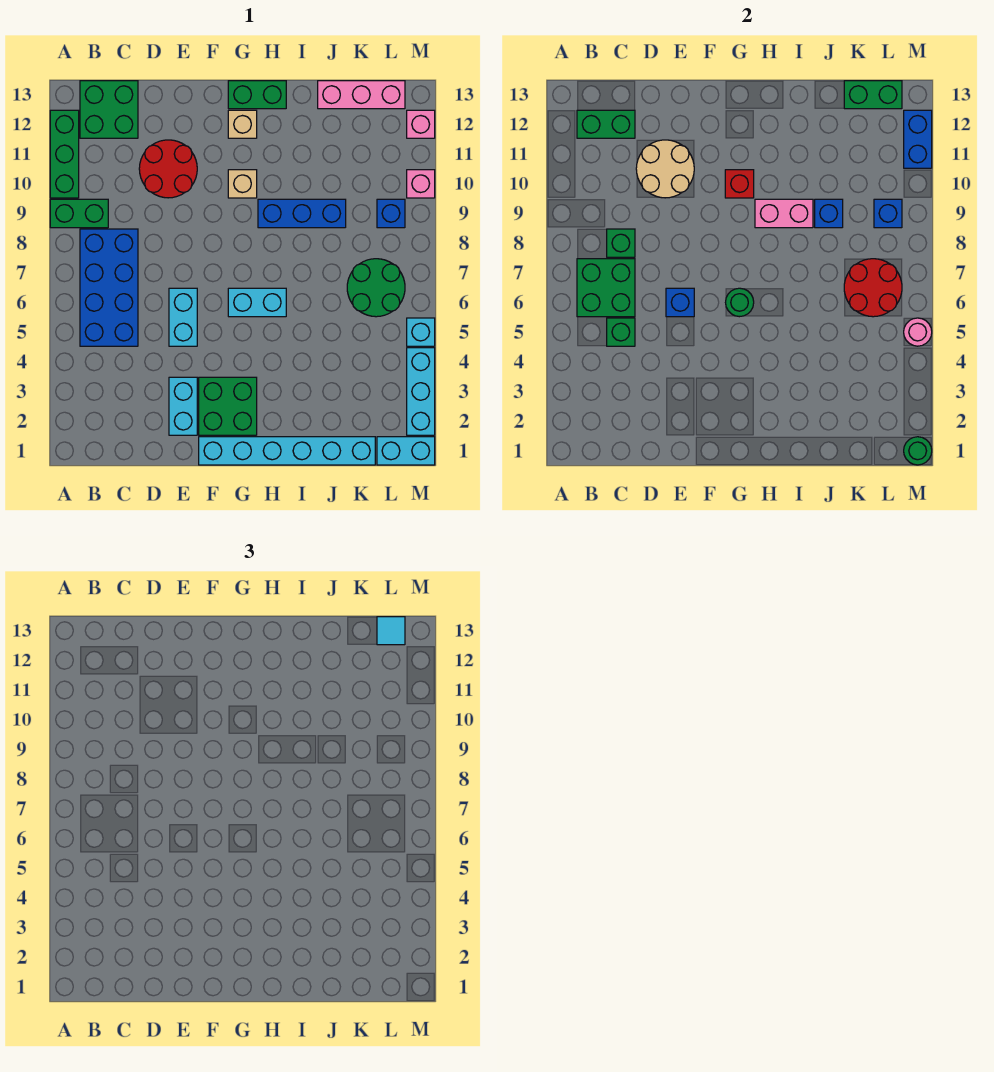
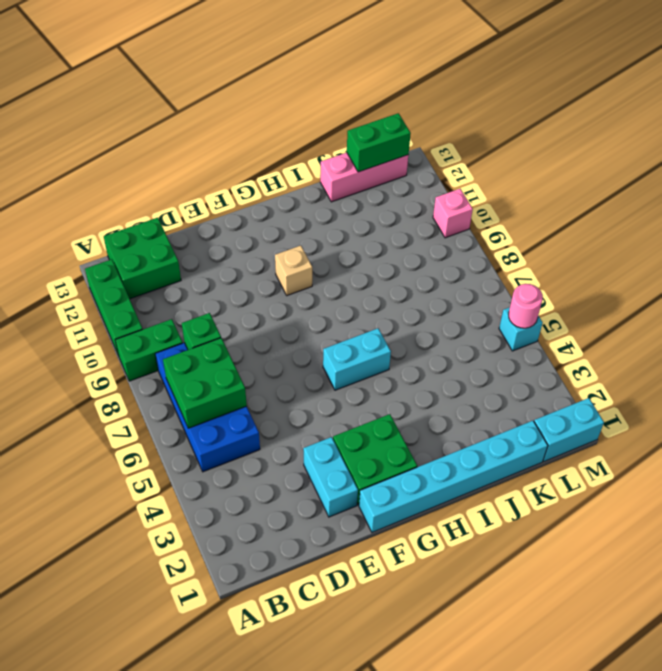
none -> red round brick D10:E11 level 1
none -> cyan brick E5:E6 level 1
none -> tan brick G12 level 1
none -> green brick G13:H13 level 1

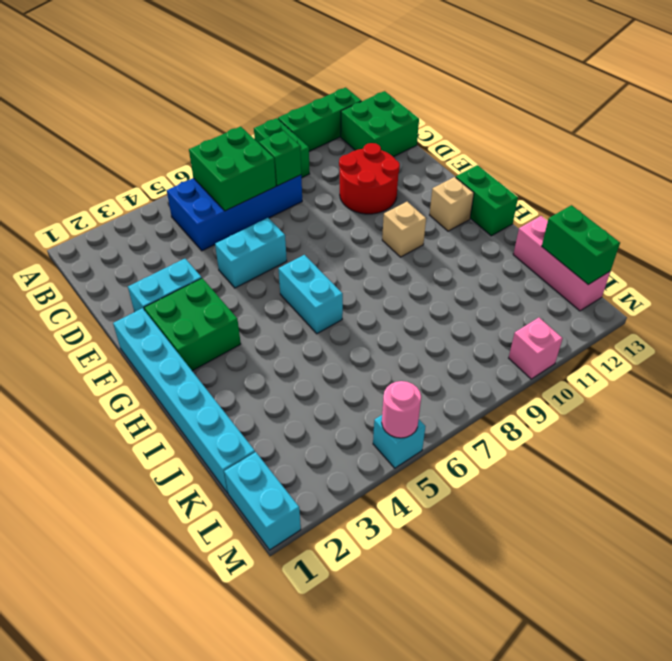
none -> blue brick H9:J9 level 1
none -> green round brick K6:L7 level 1
none -> blue brick L9 level 1
none -> cyan brick M2:M4 level 1

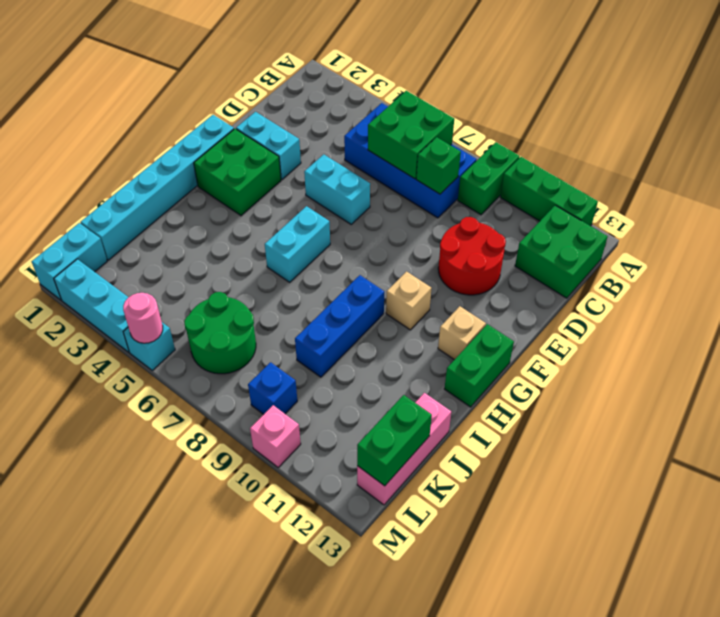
none -> pink brick M12 level 1
none -> green brick B12:C12 level 2
none -> green brick C5 level 2
none -> tan round brick D10:E11 level 2

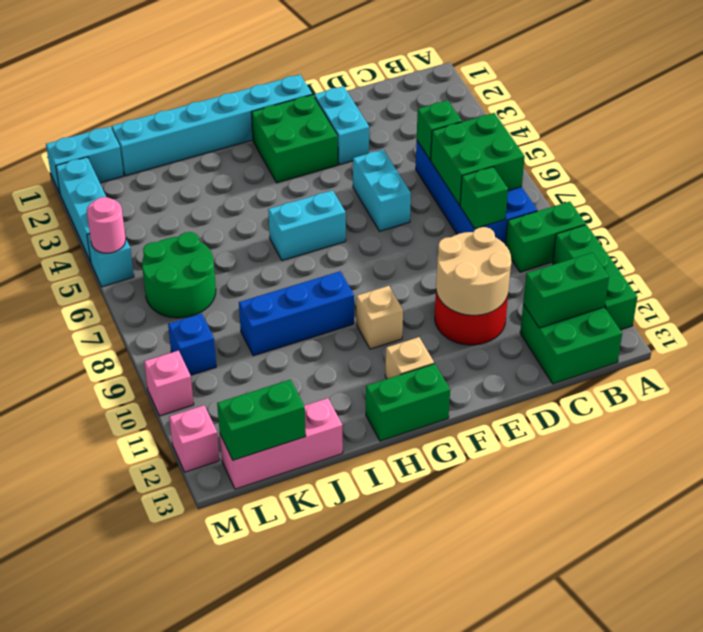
none -> blue brick E6 level 2
none -> green round brick G6 level 2
none -> red brick G10 level 2
none -> pink brick H9:I9 level 2

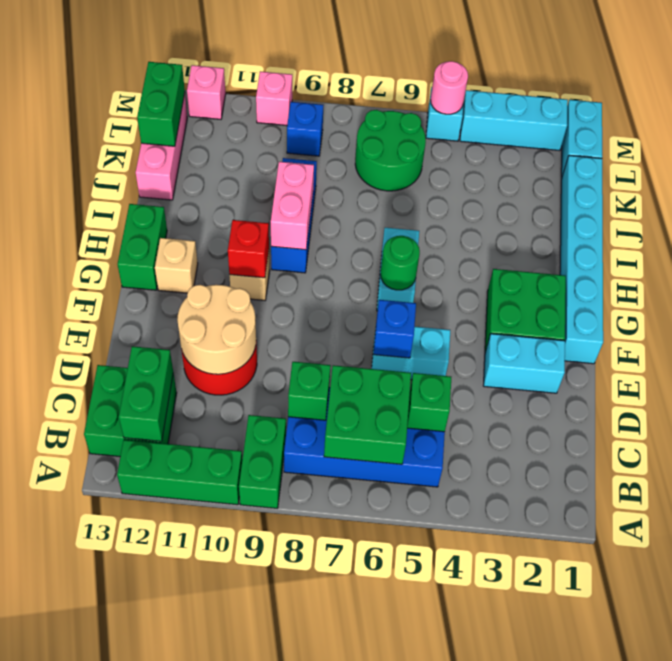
none -> blue brick J9 level 2
none -> red round brick K6:L7 level 2
none -> blue brick L9 level 2
none -> green round brick M1 level 2

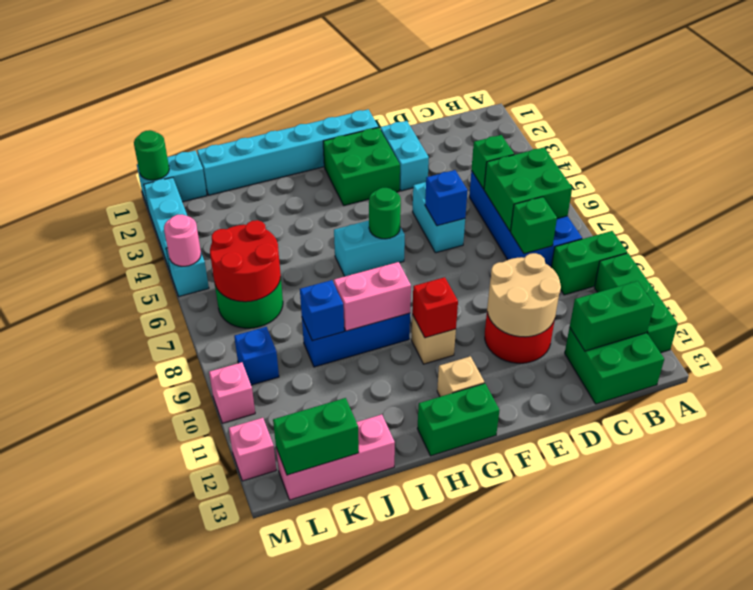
none -> blue brick L9 level 2
none -> blue brick M11:M12 level 2
none -> cyan tile L13 level 3

